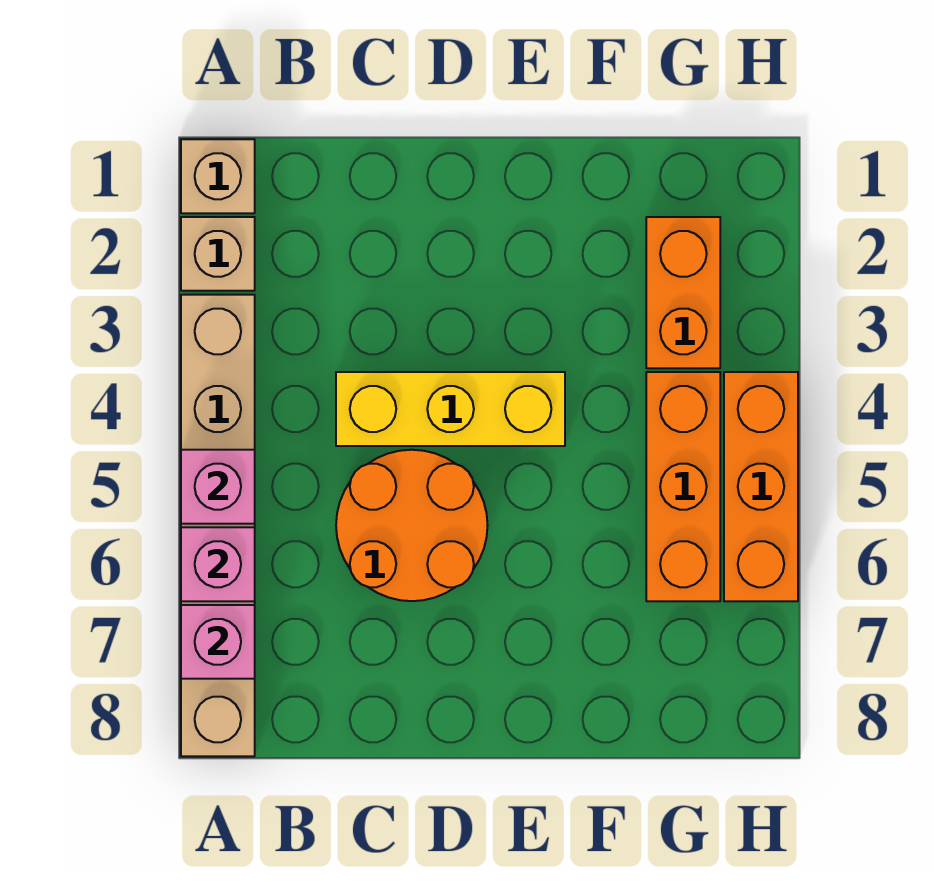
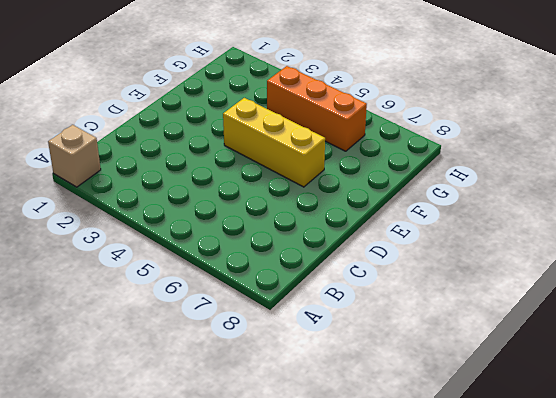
yellow brick E4:E6 level 1 -> yellow brick C4:E4 level 1
none -> tan brick A2 level 1
none -> tan brick A3:A8 level 1

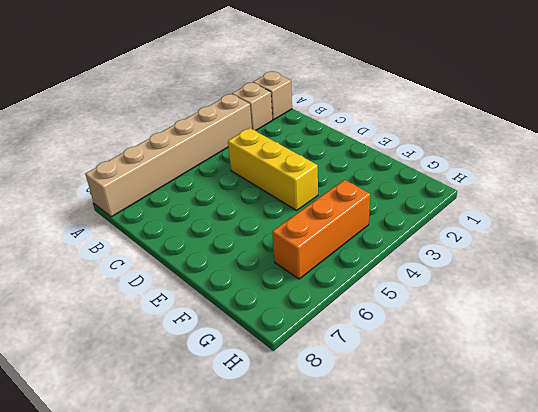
none -> orange round brick C5:D6 level 1
none -> orange brick G2:G3 level 1

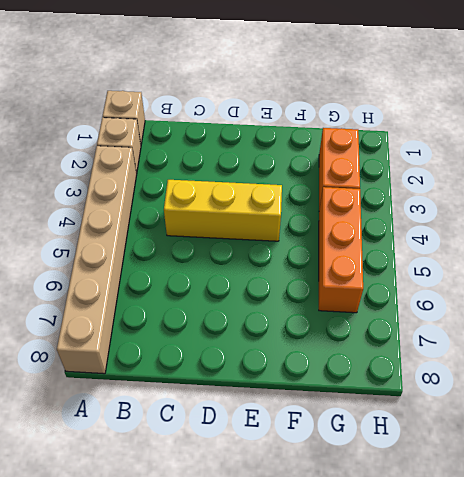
none -> orange round brick C5:D6 level 1
none -> orange brick H4:H6 level 1

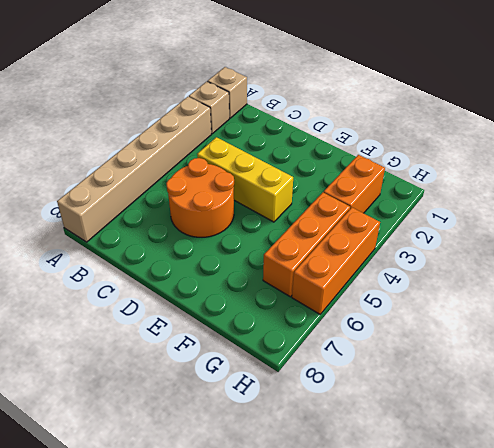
none -> pink brick A5 level 2
none -> pink brick A6 level 2

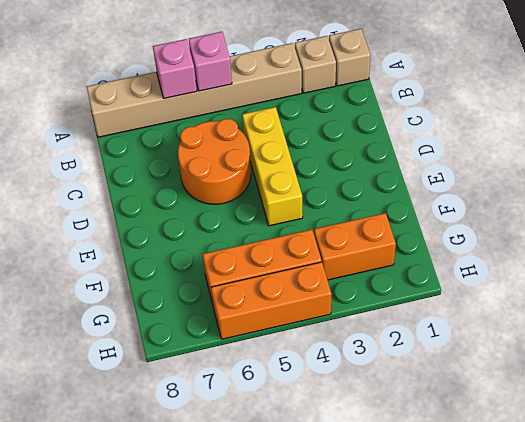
none -> pink brick A7 level 2

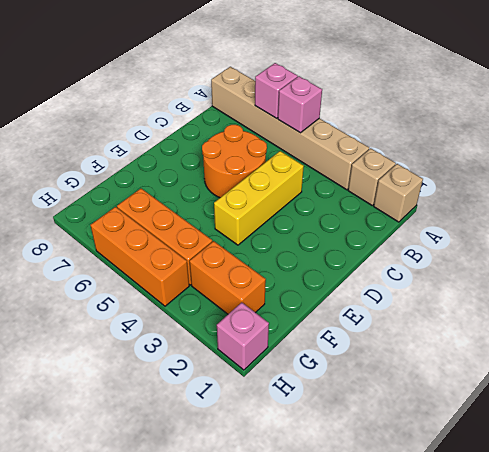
pink brick H1 level 1 -> pink brick A7 level 2

